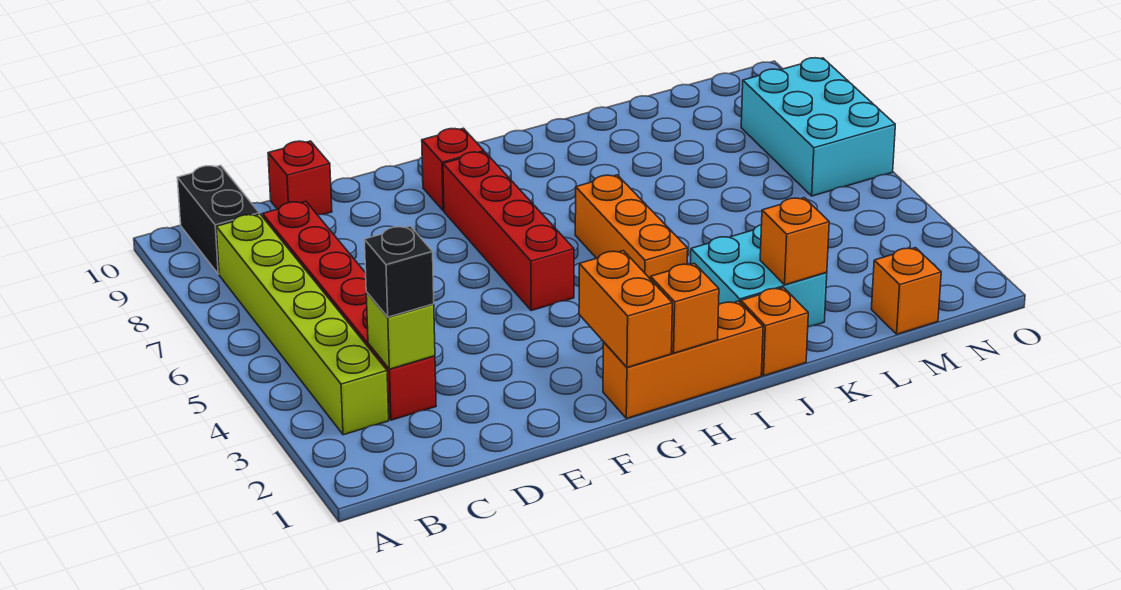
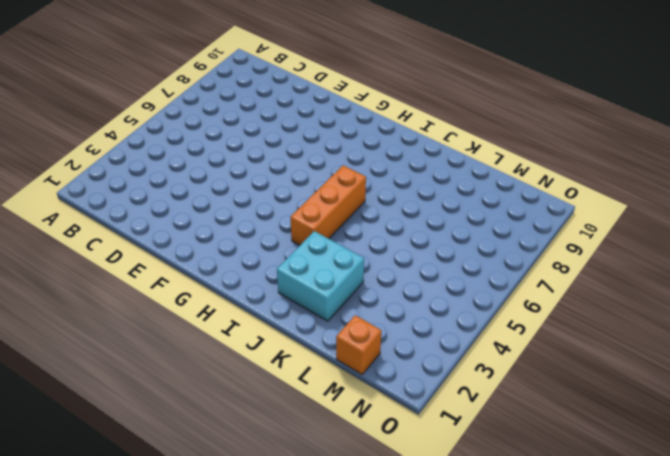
none -> lime brick B3:B8 level 1
none -> black brick B9:B10 level 1
none -> red brick C3:C8 level 1

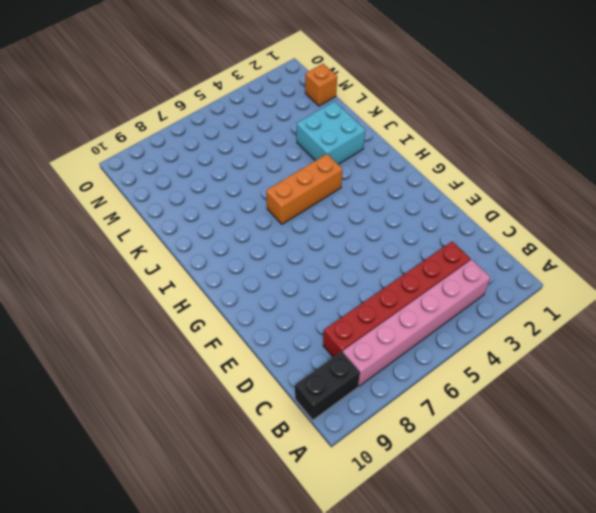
pink brick B3:B8 level 1 -> lime brick B3:B8 level 1
none -> red brick D10 level 1
none -> orange brick G1:I1 level 1
none -> red brick G5:G8 level 1

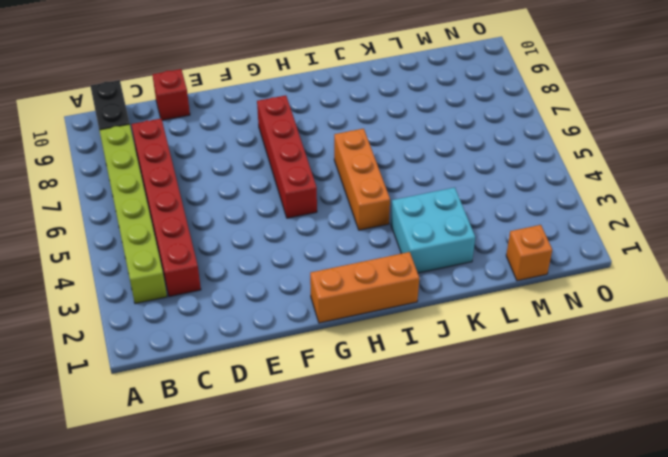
none -> red brick G9 level 1
none -> orange brick J1 level 1
none -> cyan brick N6:O8 level 1

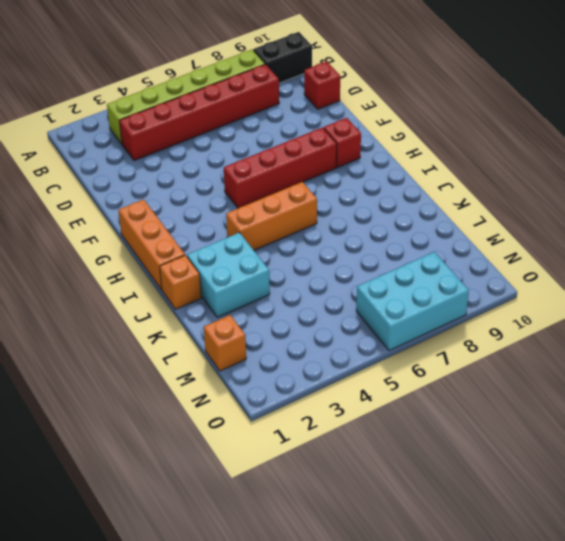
none -> lime brick C3 level 2
none -> orange brick G1:G2 level 2
none -> orange brick H1 level 2

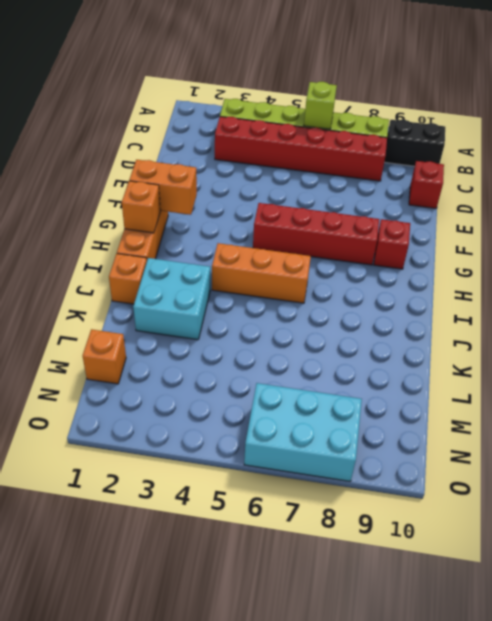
lime brick B6 level 2 -> lime brick C3 level 2
none -> orange brick K2 level 2
none -> black brick C3 level 3

